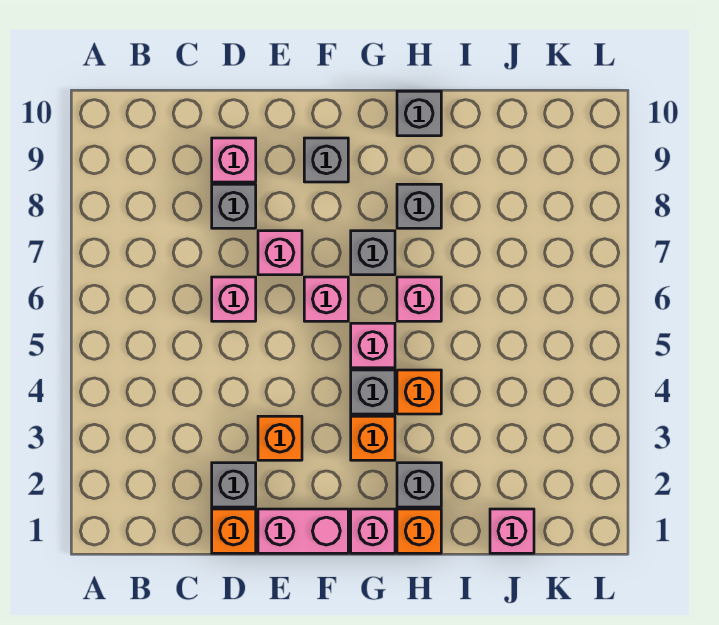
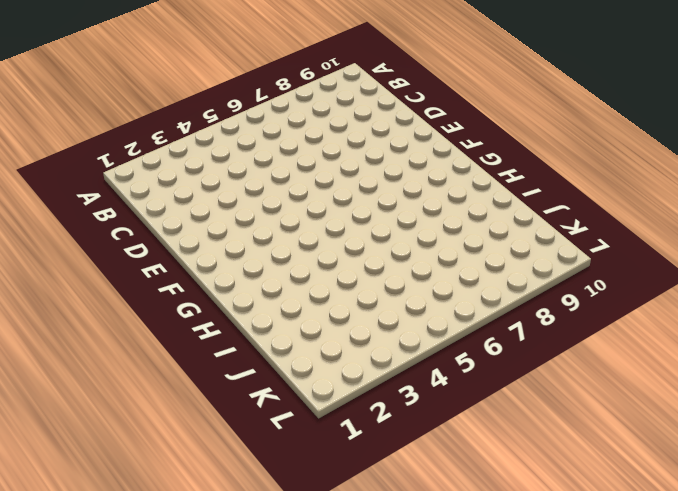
none -> orange brick D1 level 1
none -> grey brick D2 level 1
none -> pink brick D6 level 1

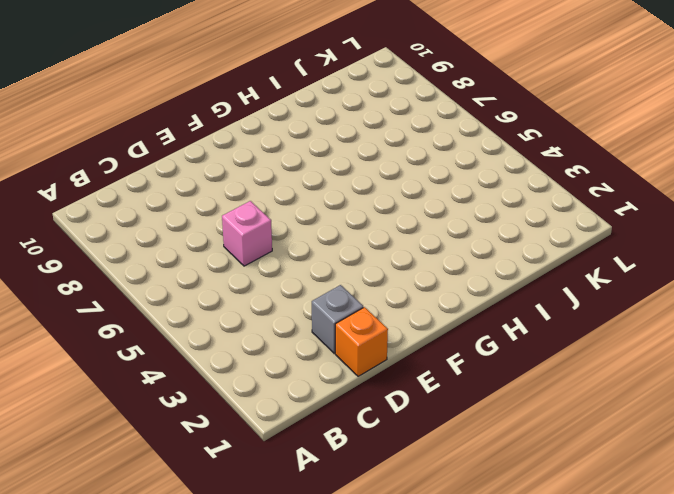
none -> grey brick D8 level 1
none -> pink brick D9 level 1
none -> pink brick E1:F1 level 1

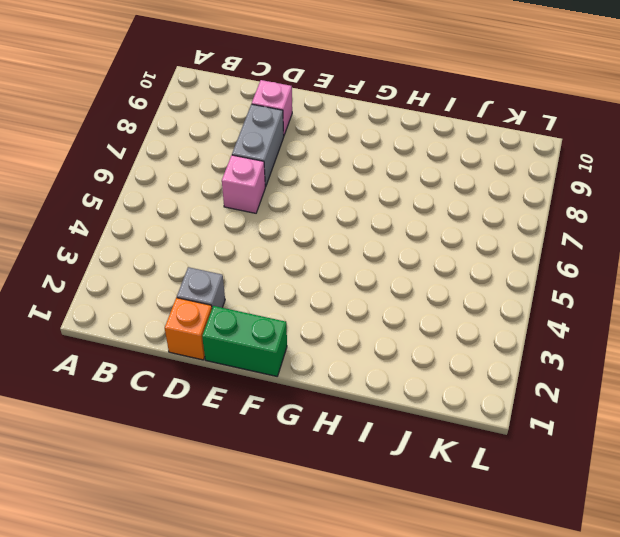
grey brick D7:D8 level 1 -> grey brick D8 level 1
green brick E1:F1 level 1 -> pink brick E1:F1 level 1
none -> orange brick E3 level 1
none -> pink brick E7 level 1
none -> pink brick F6 level 1

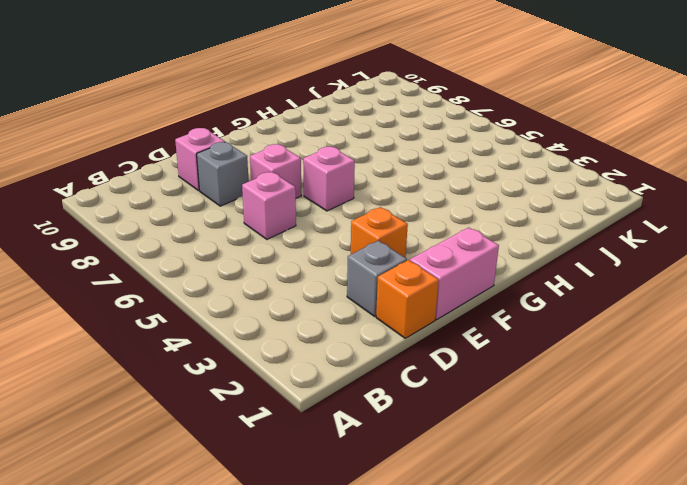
none -> grey brick F9 level 1
none -> pink brick G1 level 1
none -> orange brick G3 level 1

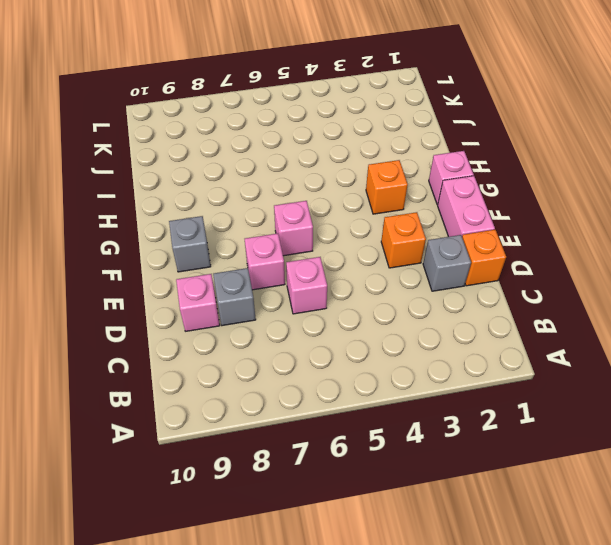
none -> grey brick G4 level 1
none -> pink brick G5 level 1
none -> grey brick G7 level 1

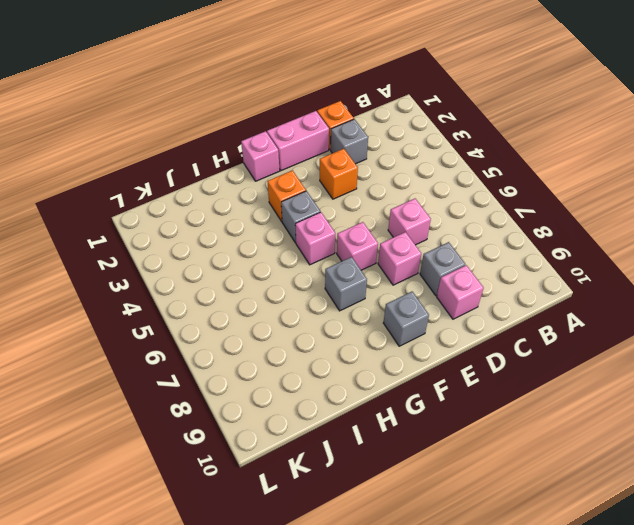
none -> orange brick H1 level 1
none -> grey brick H2 level 1
none -> orange brick H4 level 1

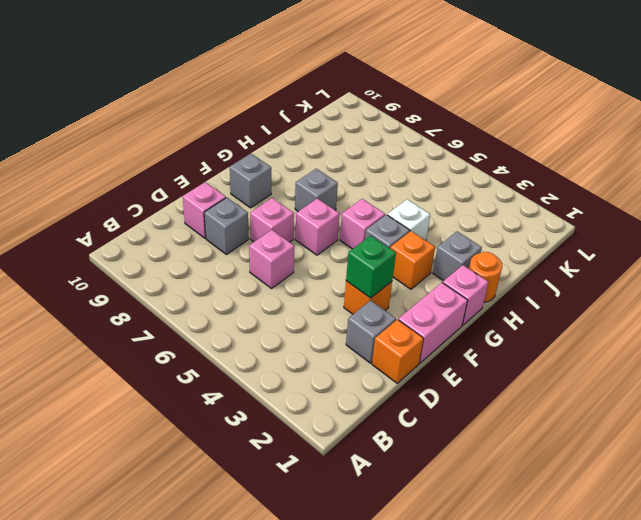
green brick E3 level 2 -> none
orange round brick H1 level 1 -> orange brick H1 level 1
white brick H4 level 1 -> orange brick H4 level 1
none -> pink brick H6 level 1
none -> grey brick H8 level 1
none -> grey brick H10 level 1

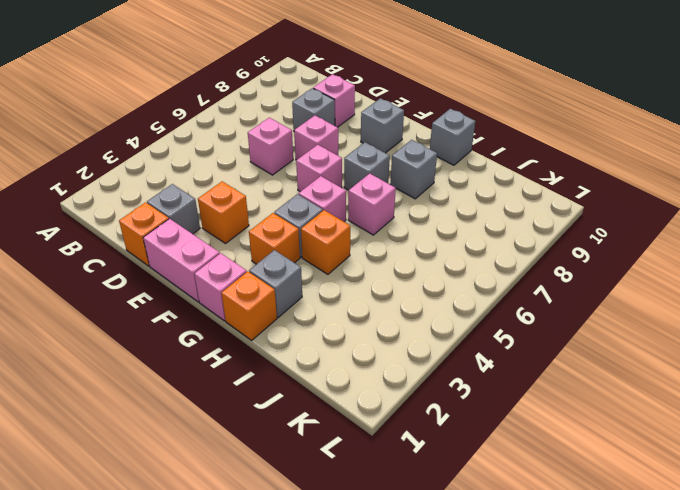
none -> pink brick J1 level 1

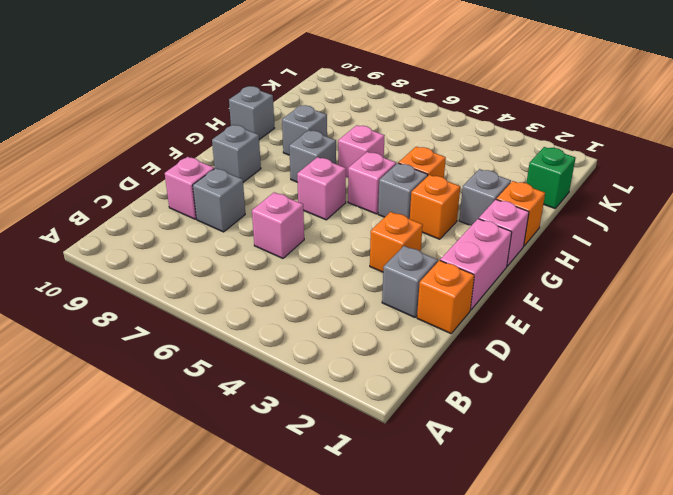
green brick J1 level 1 -> pink brick J1 level 1
none -> pink brick E7 level 1

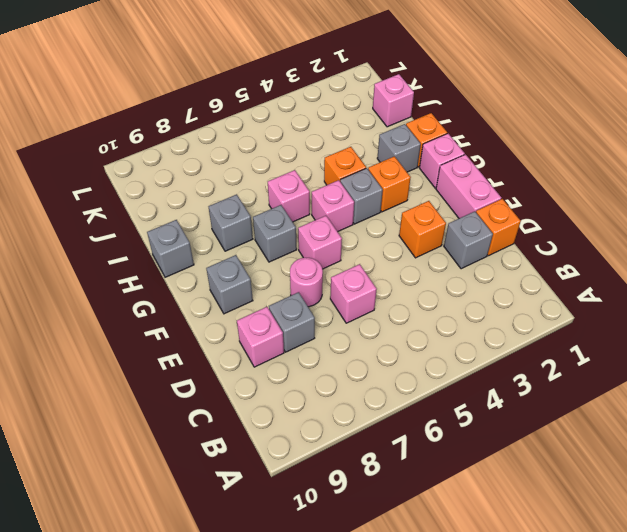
pink round brick E7 level 1 -> pink brick E7 level 1

